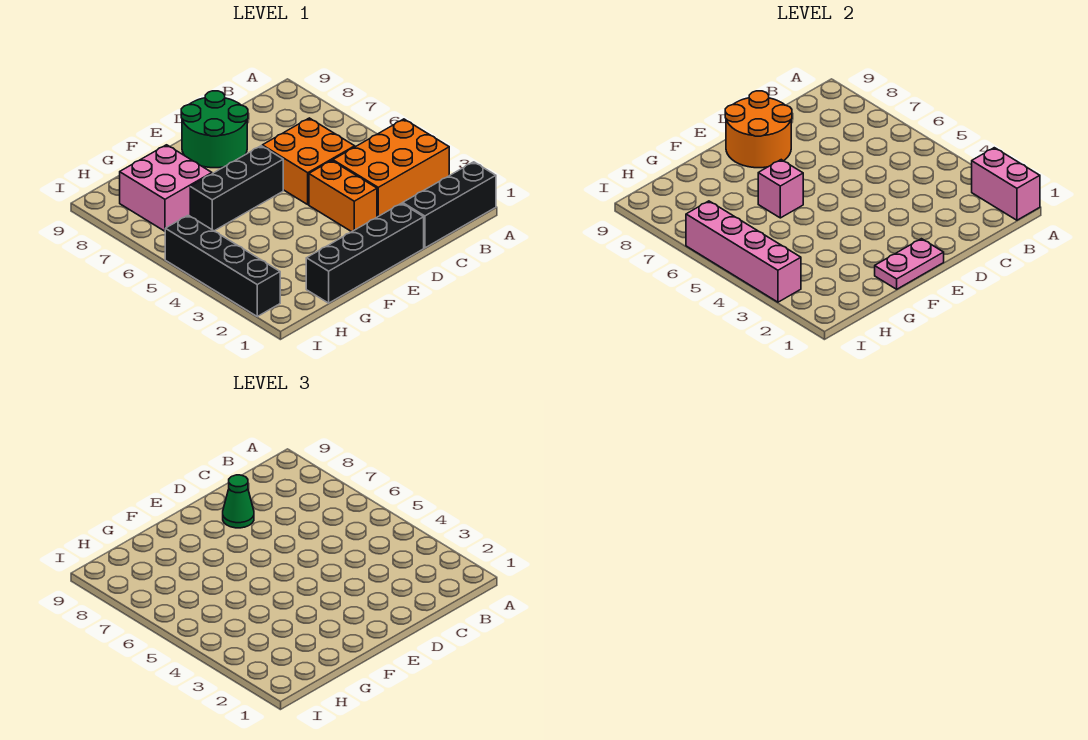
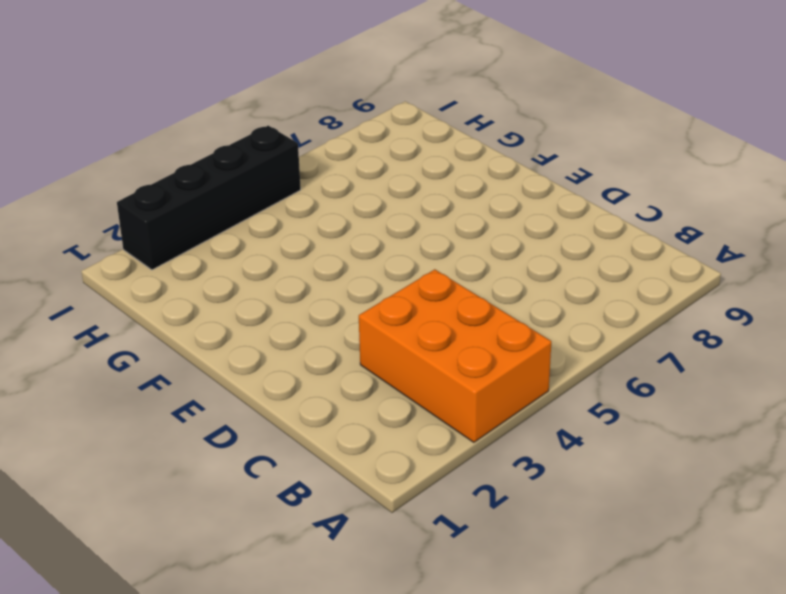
none -> black brick A1:C1 level 1
none -> orange brick C5:D6 level 1
none -> black brick D1:G1 level 1

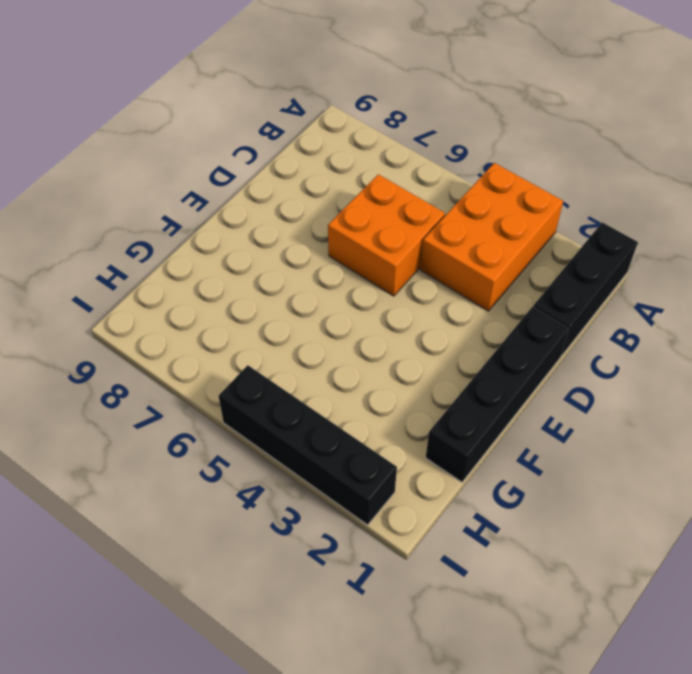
none -> orange brick D3:D4 level 1
none -> green round brick D8:E9 level 1
none -> black brick E6:G6 level 1

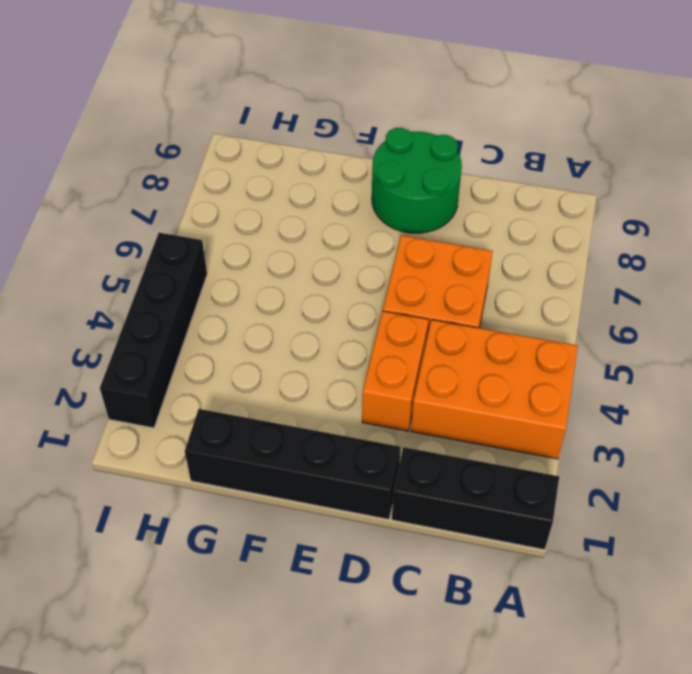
none -> black brick E6:G6 level 1
none -> pink brick G7:H8 level 1
none -> pink brick A1:A2 level 2

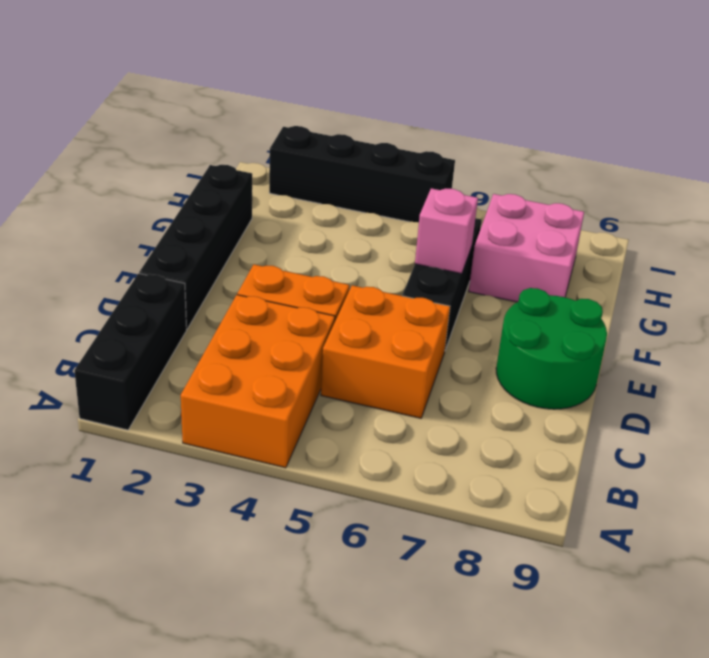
none -> pink brick A1:A2 level 2
none -> orange round brick D8:E9 level 2
none -> pink plate E1:F1 level 2

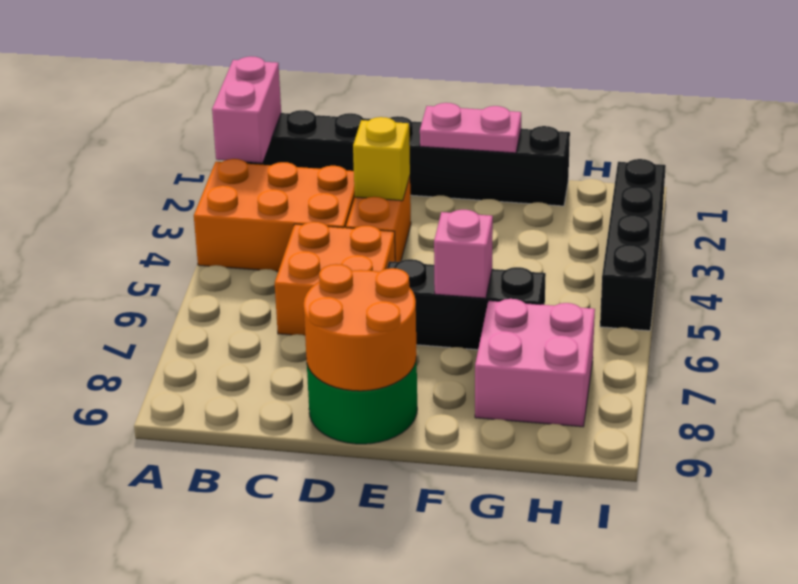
yellow brick D3 level 2 -> none
none -> pink brick I3:I6 level 2
none -> green cone D8 level 3

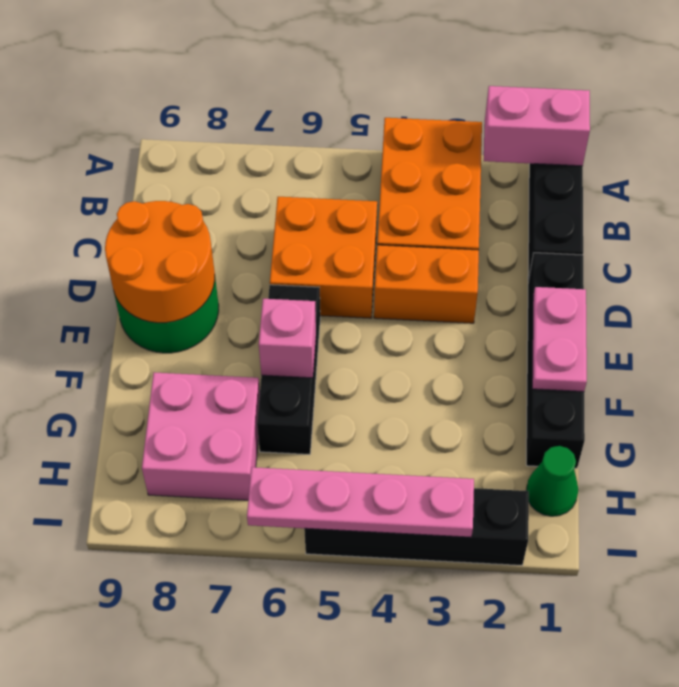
green cone H1 level 1 -> green cone D8 level 3
pink plate I3:I6 level 2 -> pink brick I3:I6 level 2

